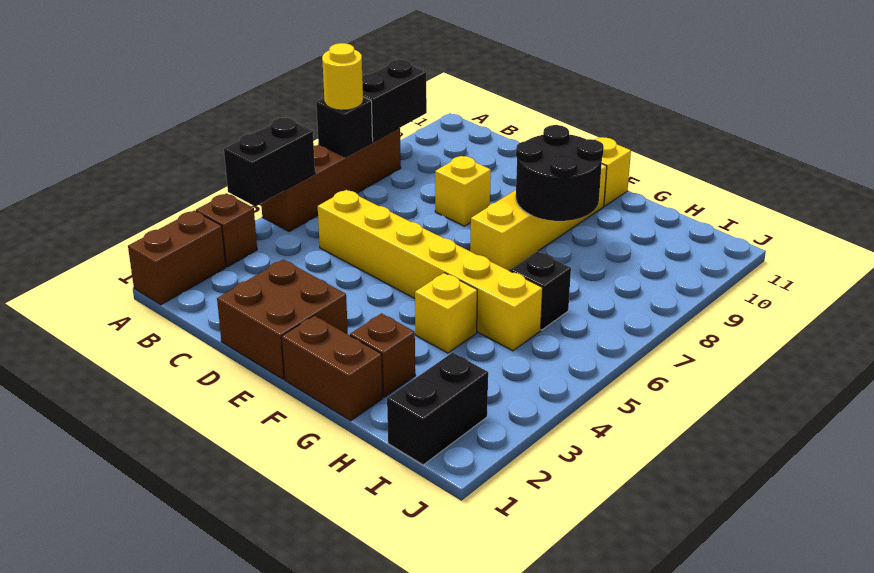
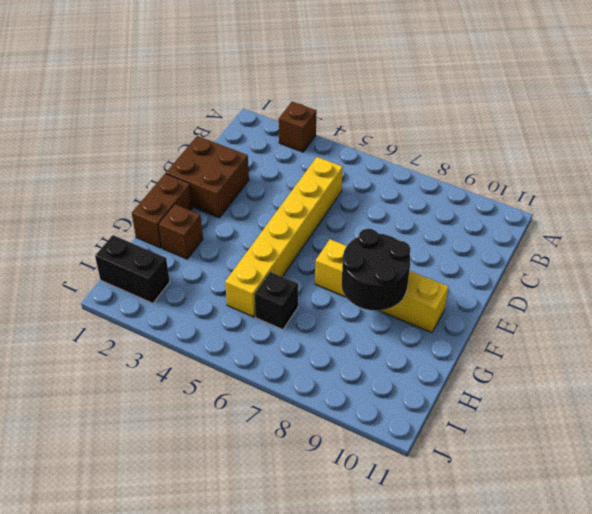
none -> brown brick A1:A2 level 1
none -> brown brick A5:A8 level 1
none -> yellow brick D8 level 1

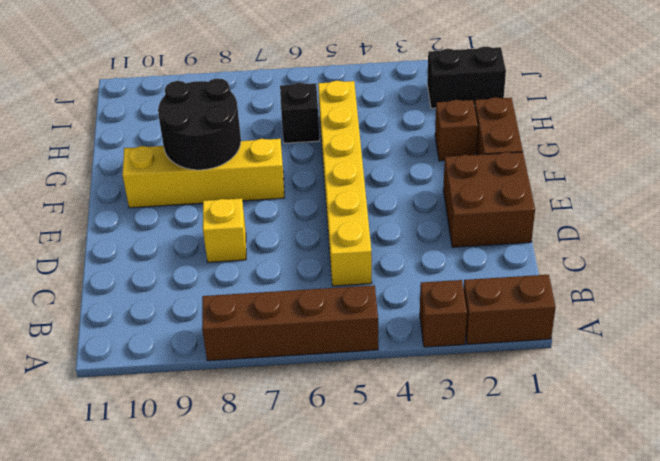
none -> yellow brick F11 level 1
none -> yellow brick G4 level 1
none -> black brick A4:A5 level 2

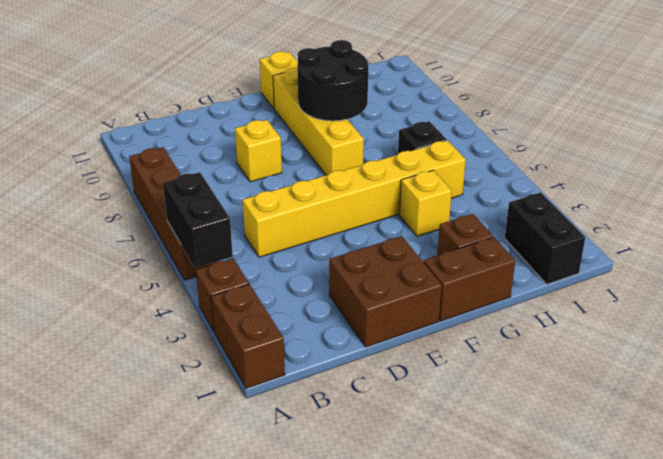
none -> black brick A7 level 2
none -> black brick A8:A9 level 2
none -> yellow round brick A7 level 3

